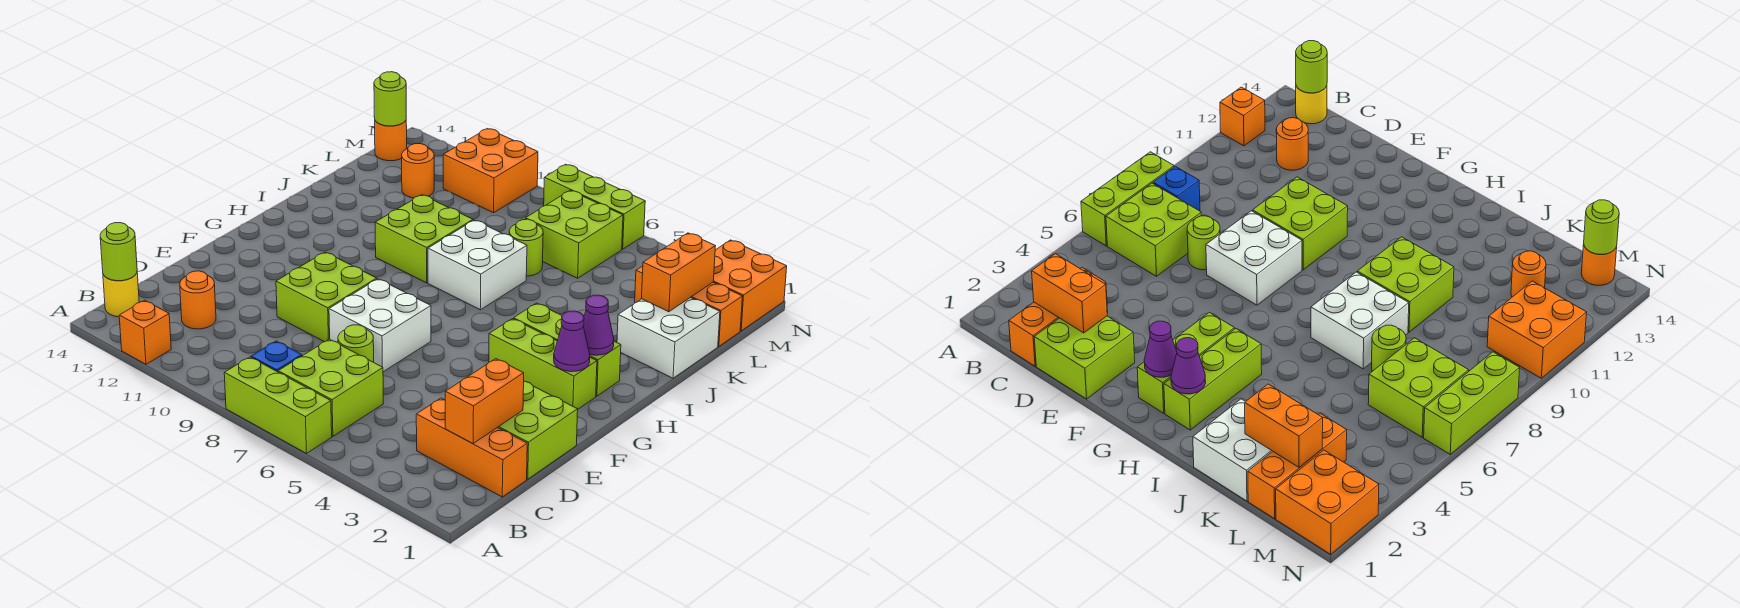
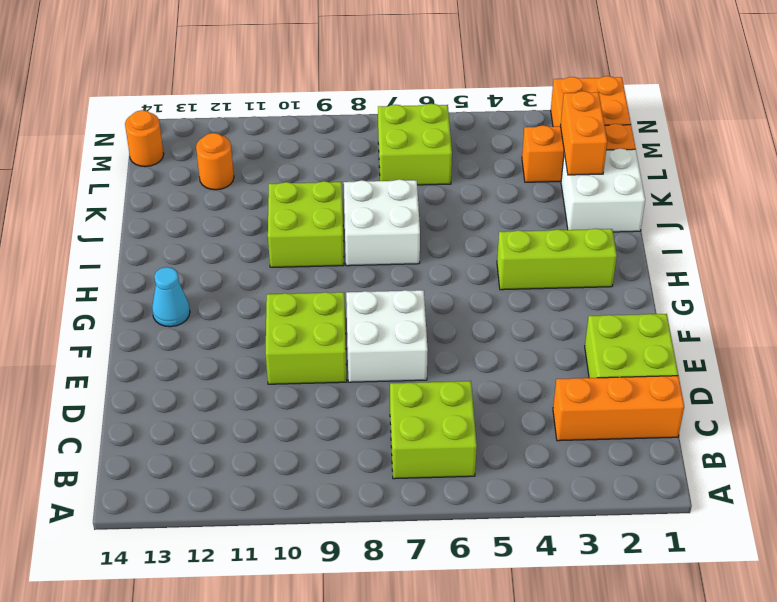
cyan cone G13 level 1 -> none
none -> lime brick A6:A8 level 1
none -> orange brick A12 level 1
none -> blue brick B8 level 1
none -> yellow round brick B14 level 1

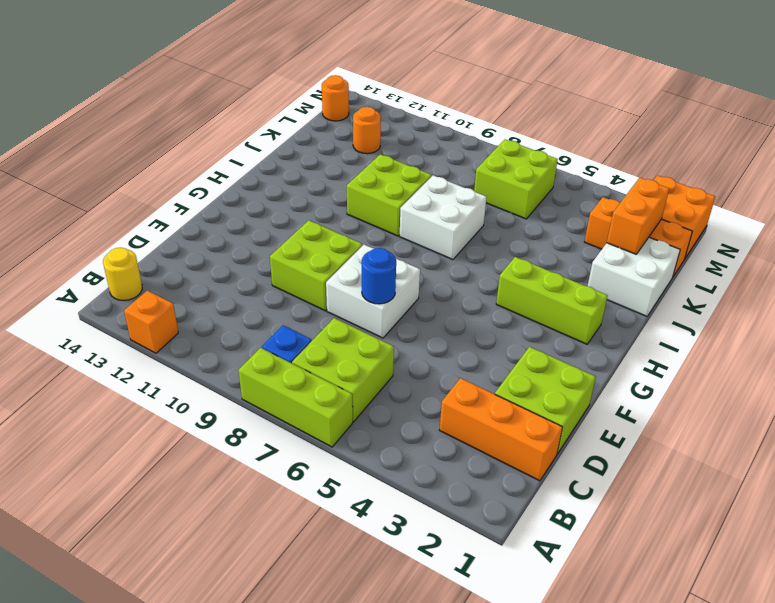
blue round brick E7 level 2 -> none
none -> orange round brick C12 level 1
none -> lime round brick D7 level 1
none -> lime brick G2:G4 level 1
none -> lime round brick K7 level 1

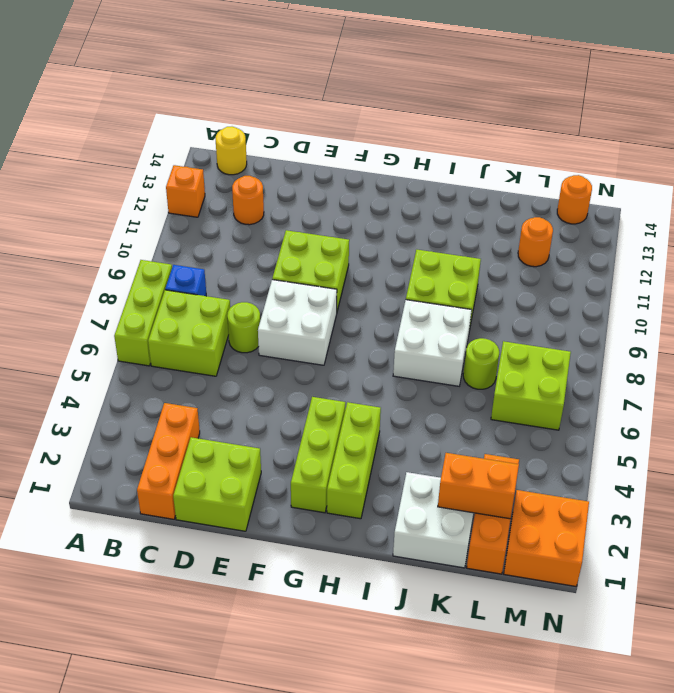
none -> orange brick M10:N11 level 1
none -> lime brick N6:N8 level 1
none -> lime round brick B14 level 2
none -> orange brick C2:D2 level 2

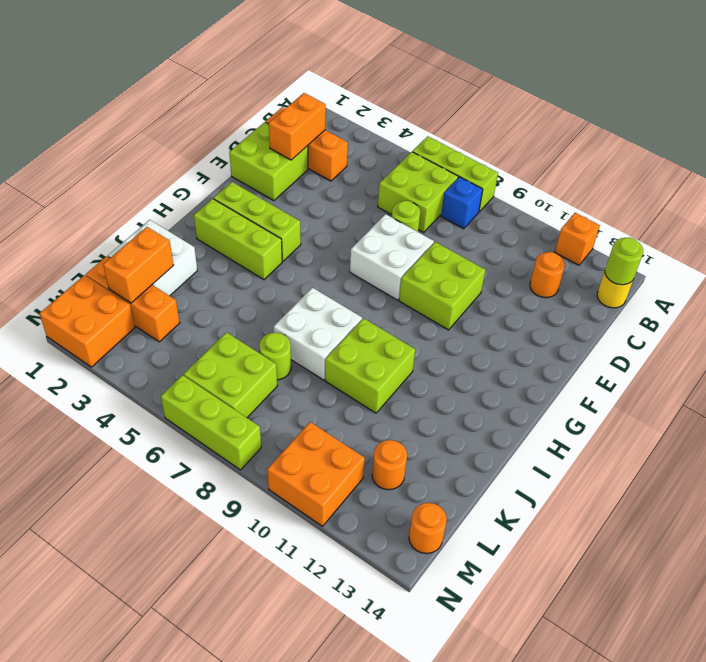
none -> purple cone G2 level 2
none -> purple cone H2 level 2
none -> lime round brick M14 level 2

